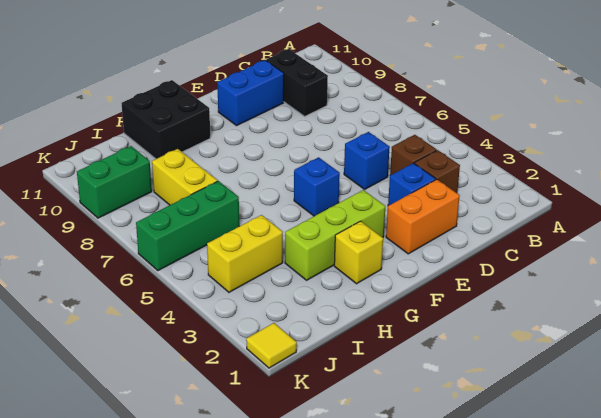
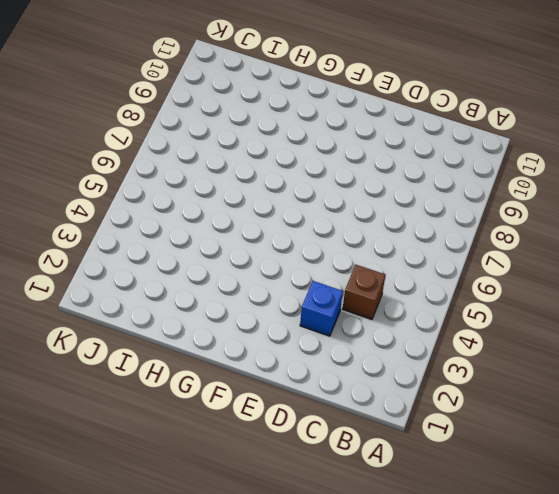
none -> brown brick C3 level 1
none -> black brick C9:C10 level 1
none -> orange brick D2:E2 level 1

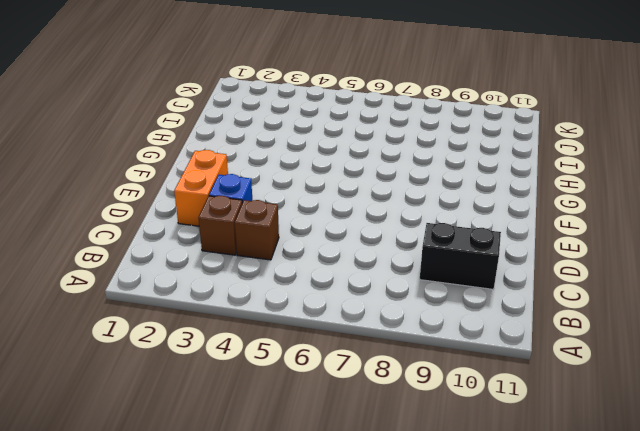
none -> blue brick D5 level 1
none -> blue brick D10:E10 level 1
none -> lime brick F3:H3 level 1

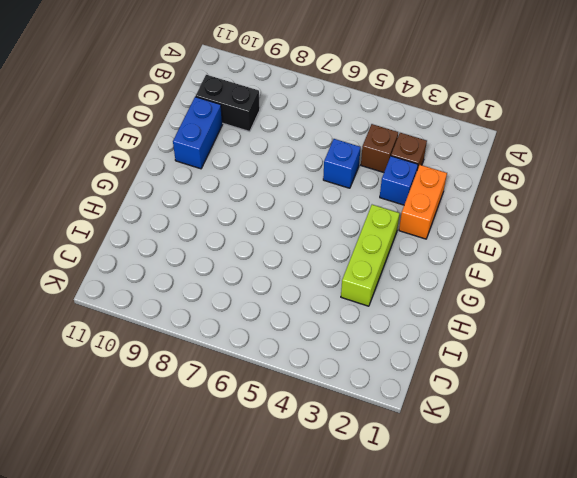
none -> blue brick F5 level 1
none -> yellow brick G2 level 1
none -> black brick G10:H11 level 1

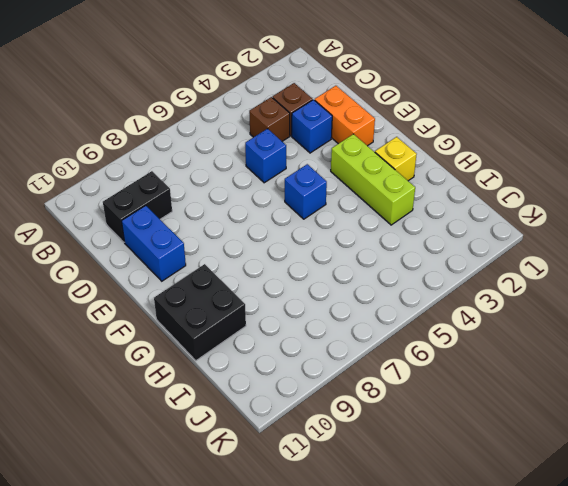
none -> yellow brick I4:J4 level 1
none -> green brick I6:K6 level 1
none -> yellow brick I7:I8 level 1

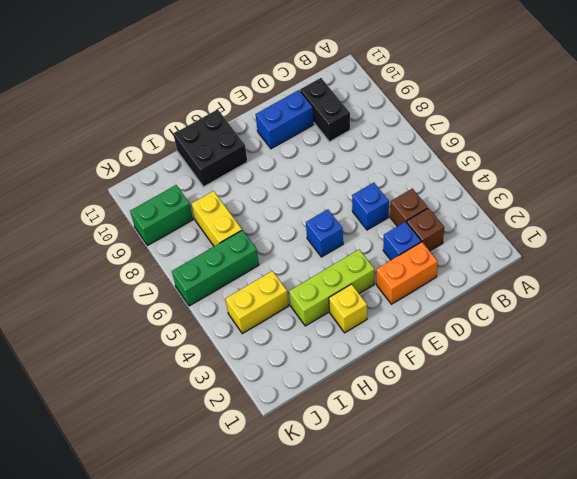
none -> yellow tile K1 level 1

